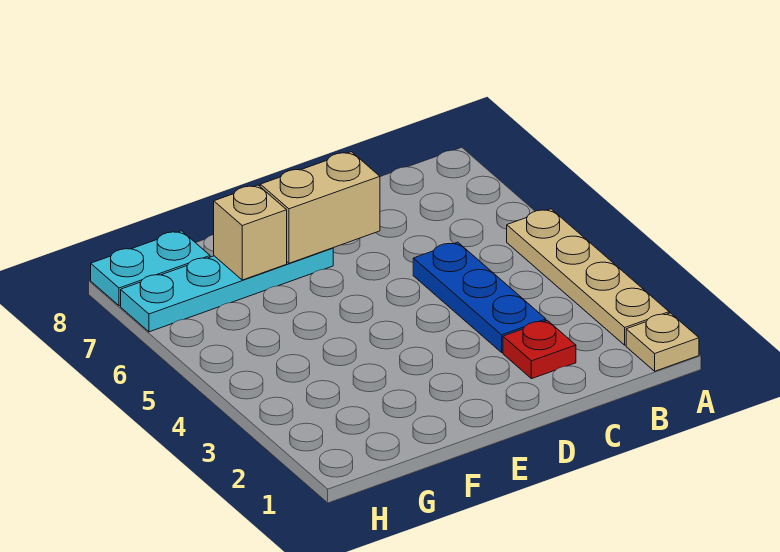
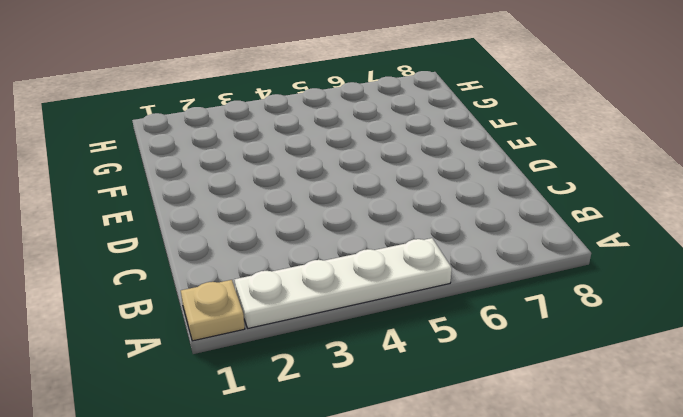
white plate A2:A5 level 1 -> tan plate A2:A5 level 1
none -> red plate C2 level 1
none -> blue plate C3:C5 level 1

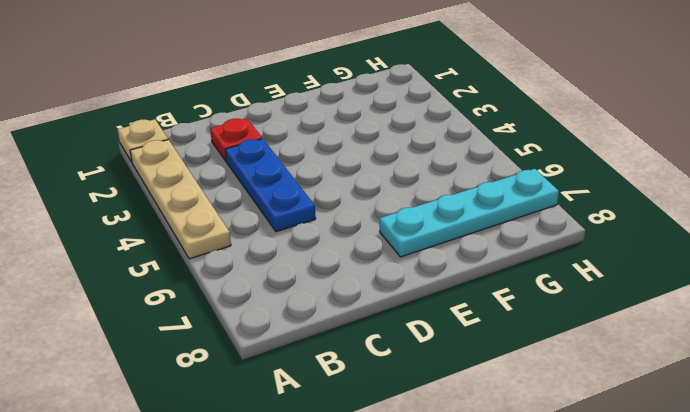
none -> cyan plate G8:H8 level 1
none -> tan brick D7:E7 level 2

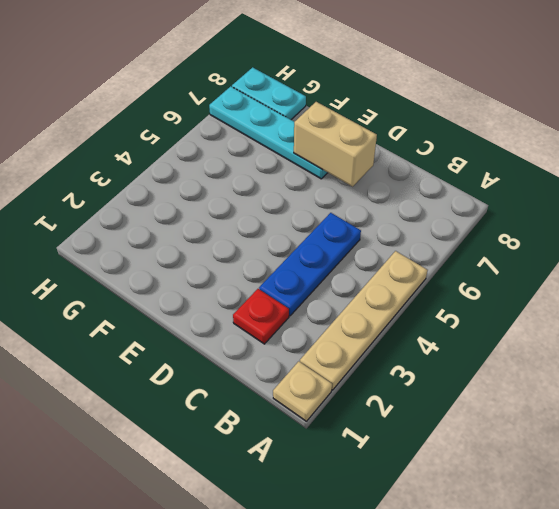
none -> tan brick F7 level 2

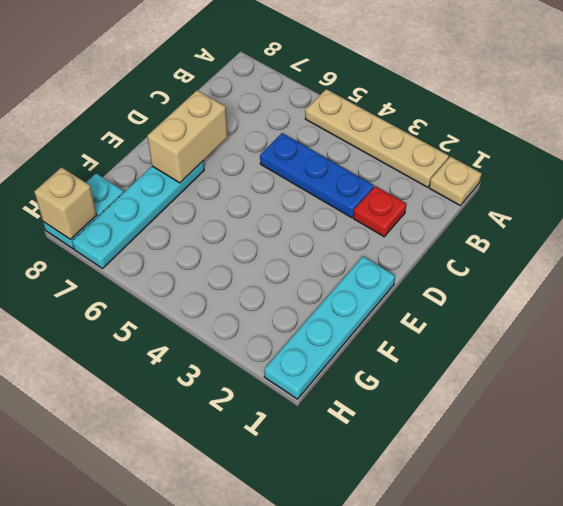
cyan plate E1:H1 level 1 -> none
tan brick H8 level 2 -> tan brick F7 level 2

